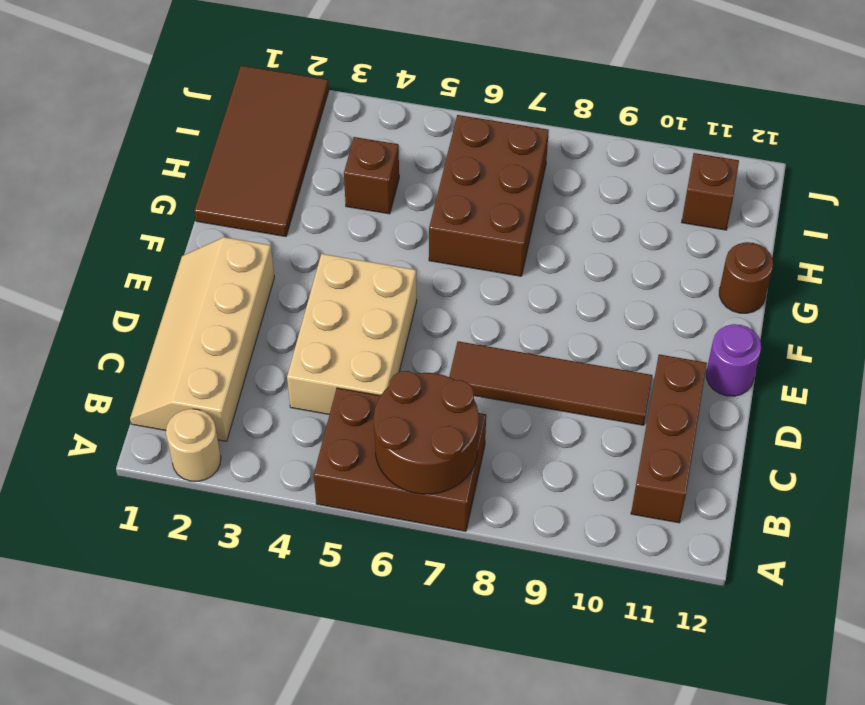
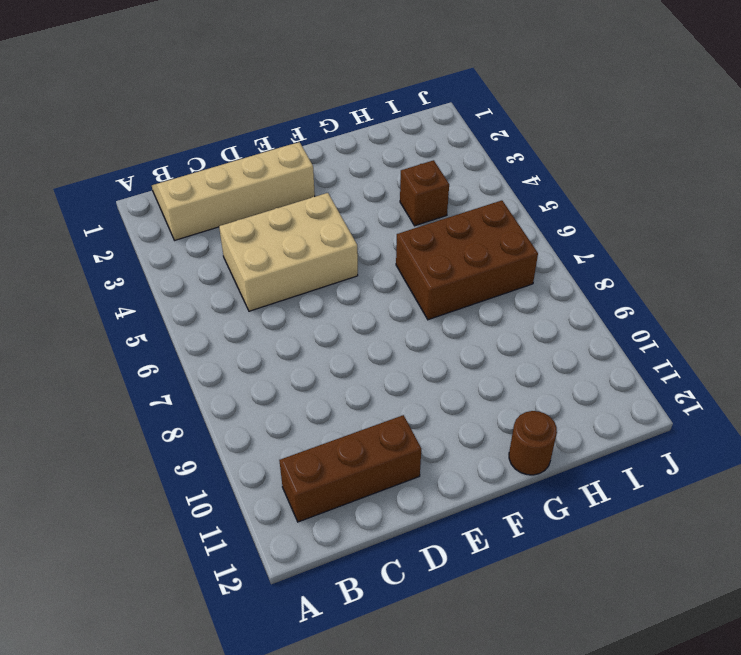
none -> tan round brick A2 level 1
none -> brown brick A5:B7 level 1
none -> brown tile D7:D10 level 1

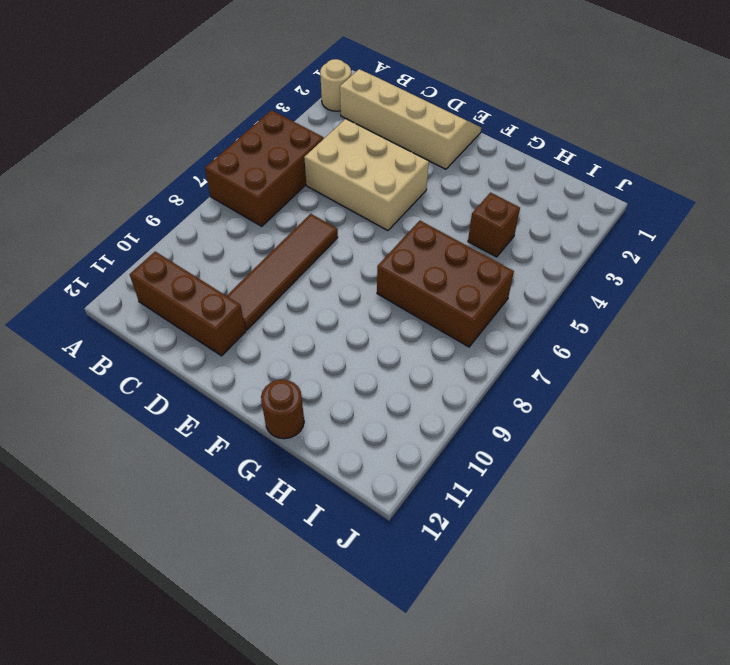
none -> purple round brick E12 level 1
none -> brown tile G1:J2 level 1
none -> brown brick I11 level 1

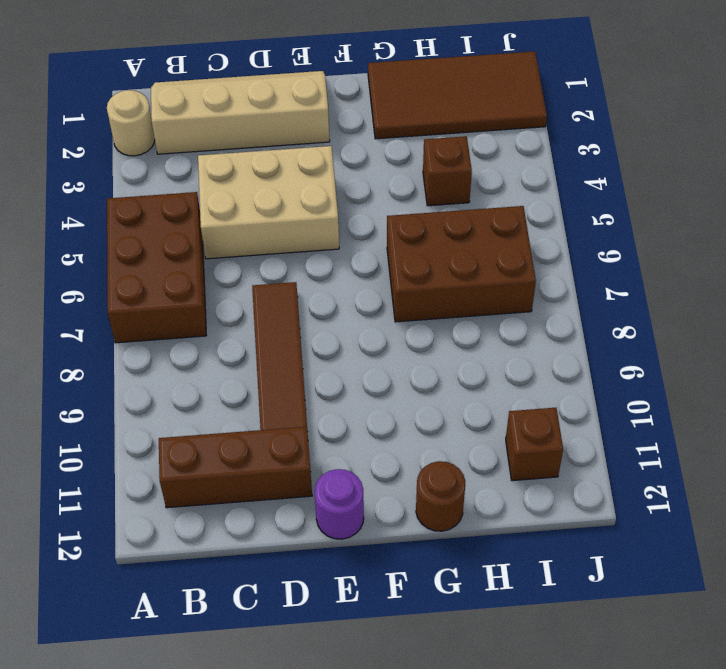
none -> brown round brick A6:B7 level 2

